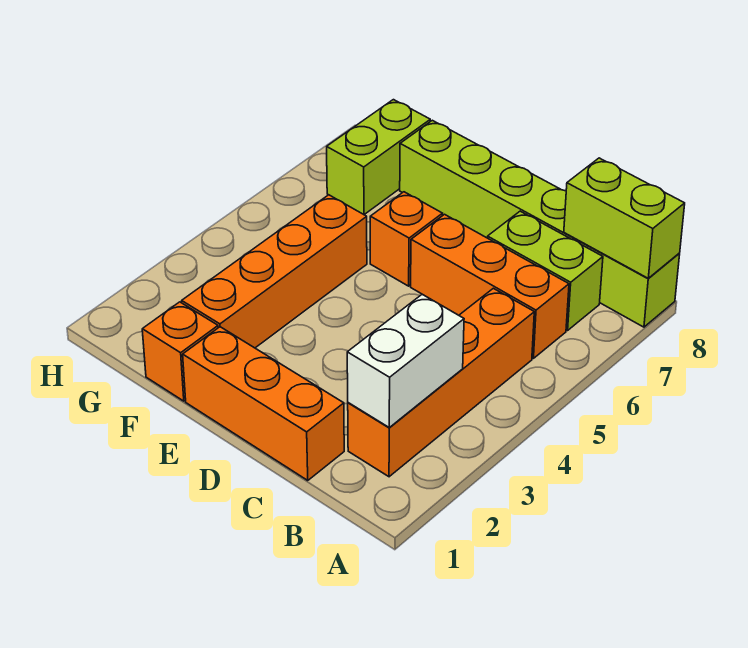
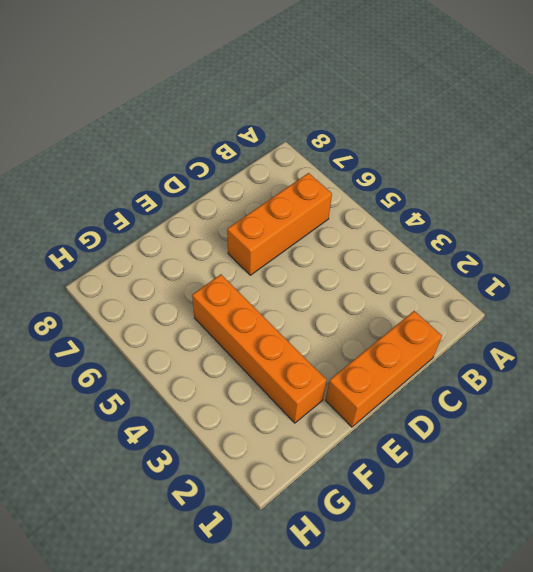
none -> lime brick A8:F8 level 1
none -> orange brick B2:B5 level 1

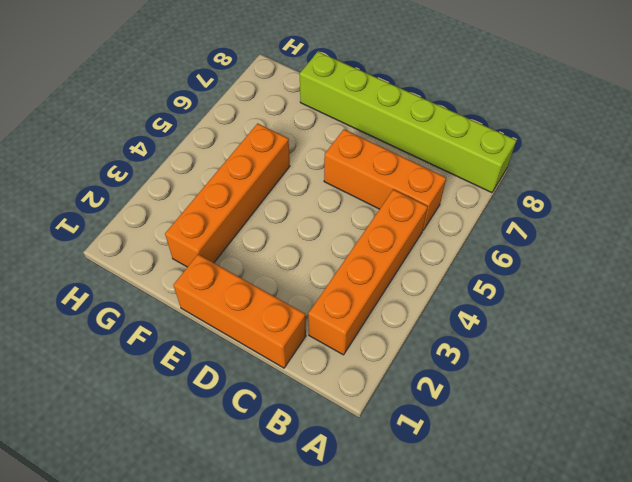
none -> lime brick B7:C7 level 1
none -> orange brick E6 level 1

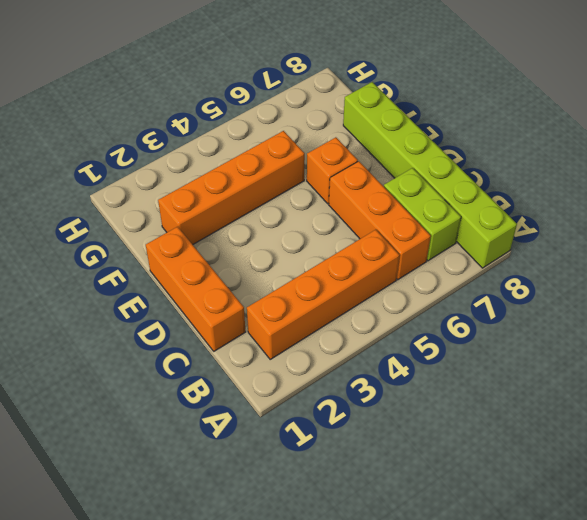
none -> orange brick F1 level 1
none -> lime brick G7:G8 level 1

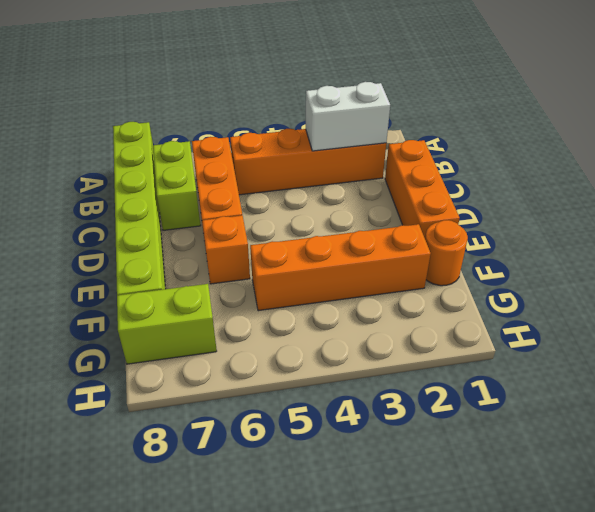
orange round brick F1 level 1 -> orange brick F1 level 1
none -> lime brick A8:B8 level 2

